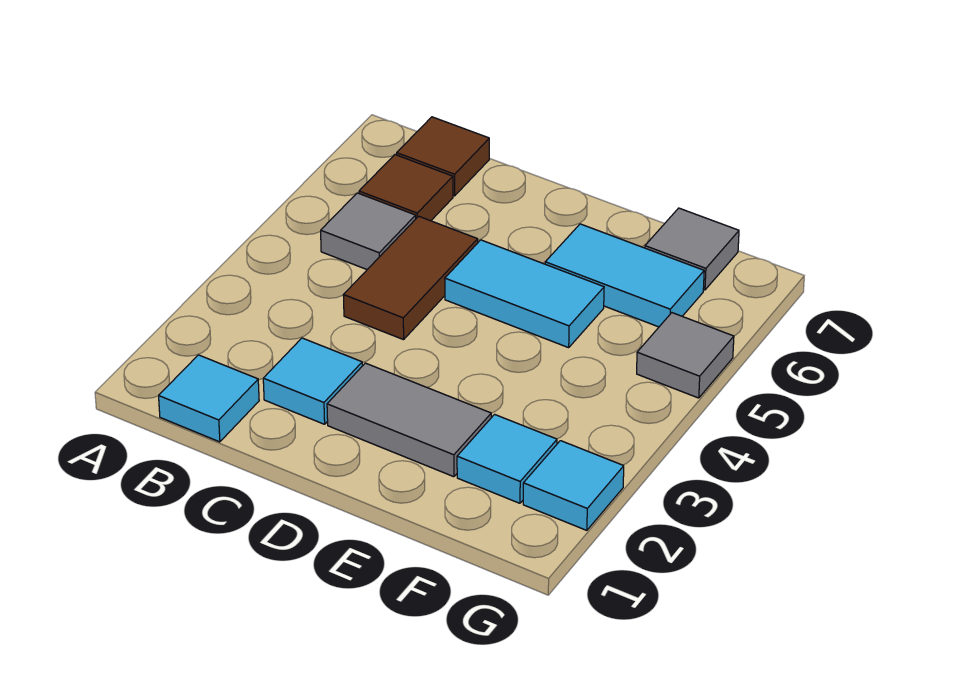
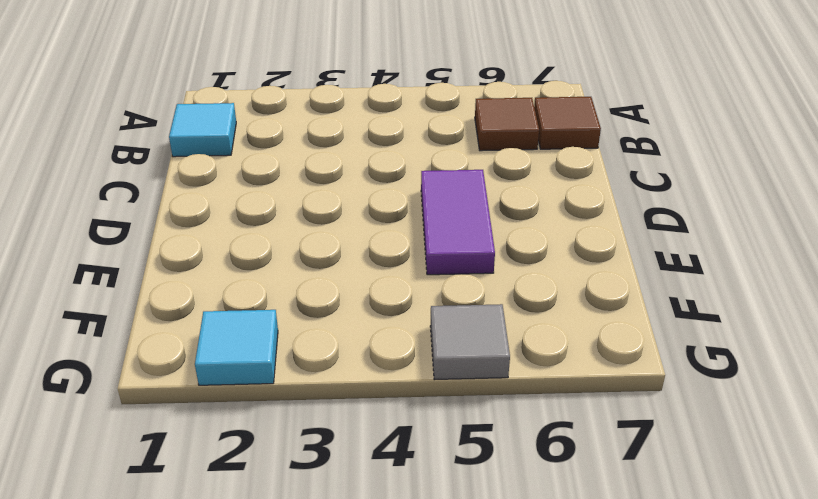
purple tile D5:E5 level 1 -> cyan tile D5:E5 level 1
none -> grey tile B5 level 1
none -> cyan tile C2 level 1
none -> brown tile C4:C5 level 1

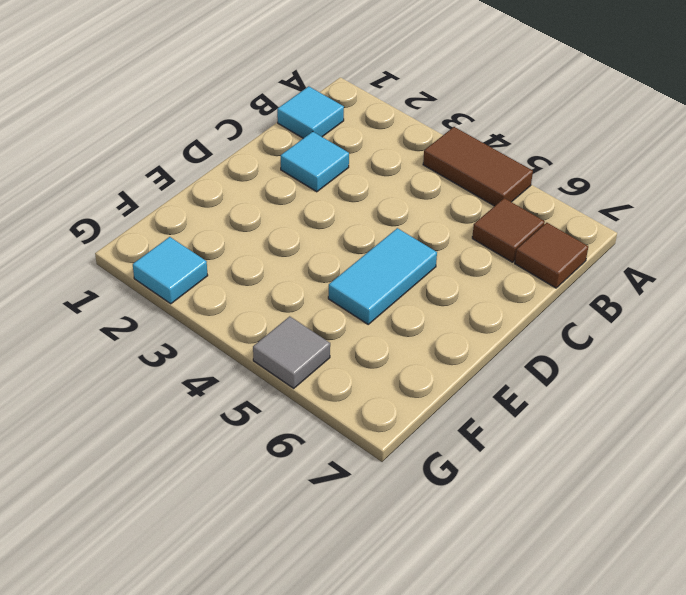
brown tile A4:A5 level 1 -> brown tile C4:C5 level 1
none -> grey tile B5 level 1
none -> grey tile D2:E2 level 1
none -> cyan tile E6:F6 level 1

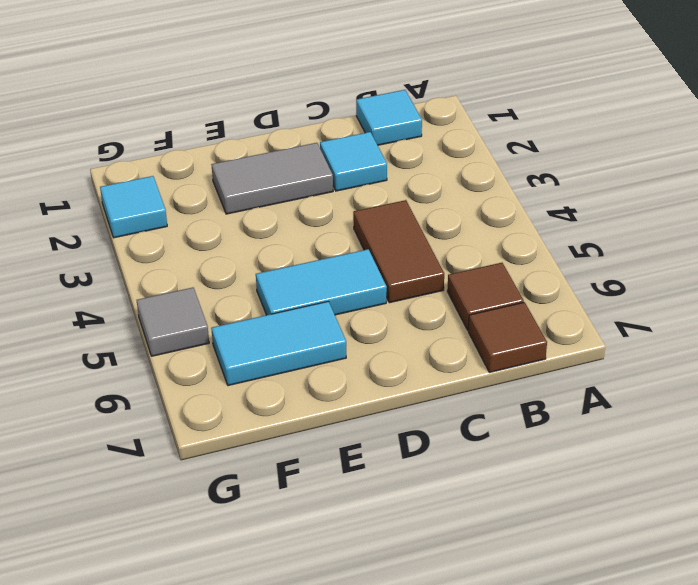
none -> grey tile B5 level 1
none -> cyan tile F2 level 1
none -> grey tile F7 level 1

